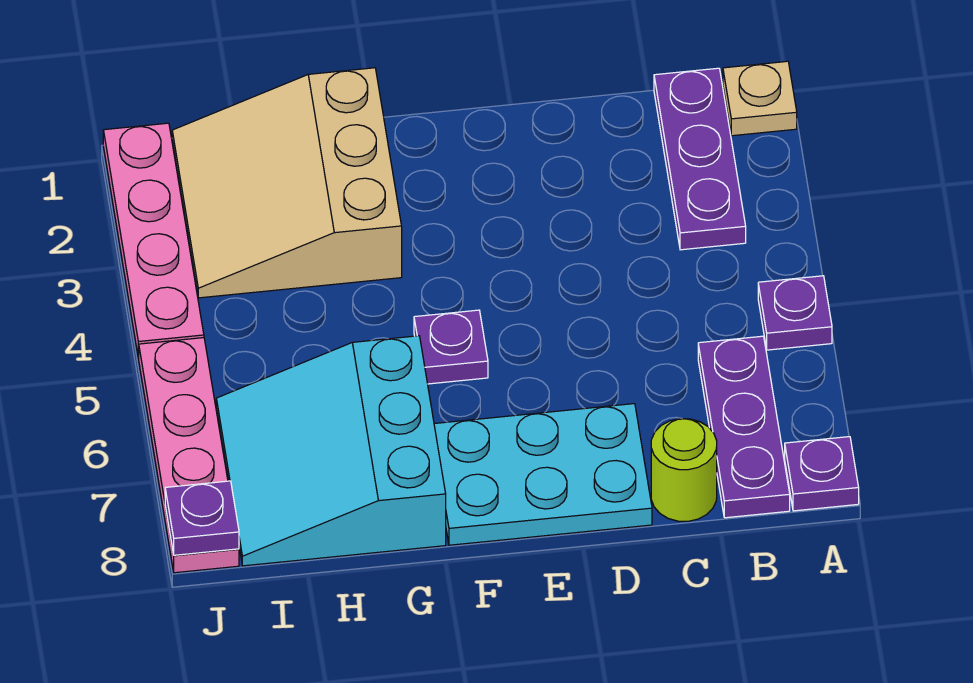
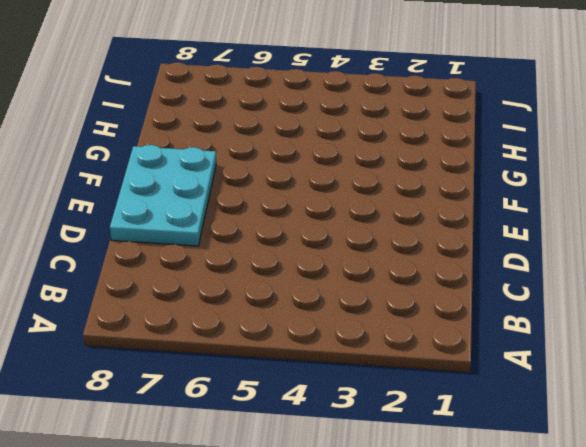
none -> tan plate A1 level 1
none -> purple plate A5 level 1
none -> purple plate A8 level 1

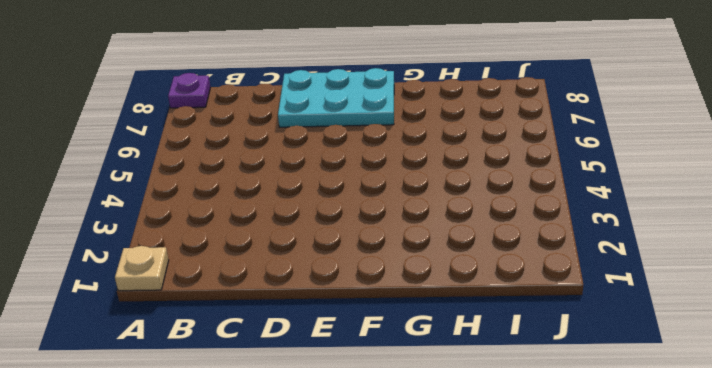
none -> purple plate A5 level 1
none -> purple plate B1:B3 level 1
none -> purple plate B6:B8 level 1

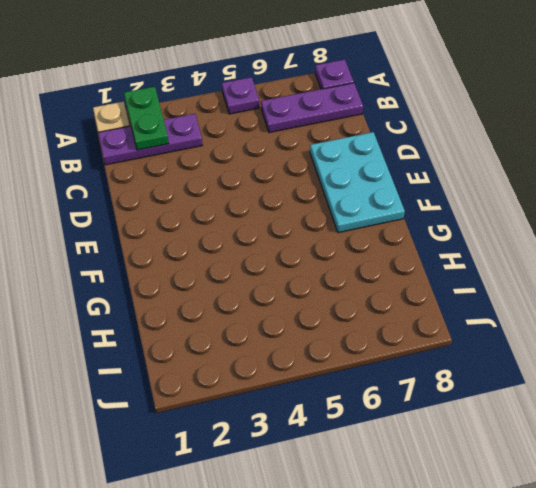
green plate A2:B2 level 2 -> none
none -> lime round brick C8 level 1
none -> purple plate F5 level 1
none -> tan slope G1:I3 level 1 top G

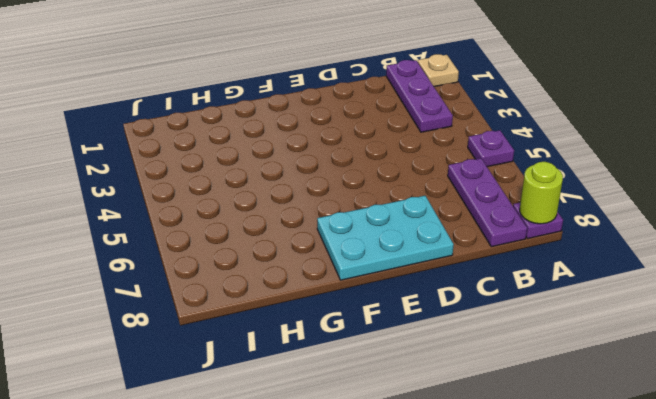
lime round brick A8 level 2 -> lime round brick C8 level 1
none -> purple plate F5 level 1
none -> tan slope G1:I3 level 1 top G
none -> cyan slope G6:I8 level 1 top G

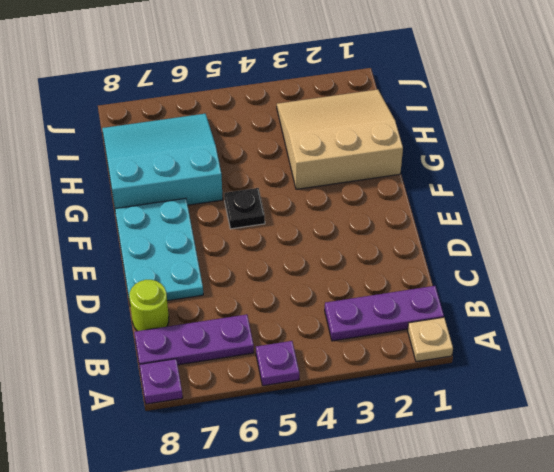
black plate F5 level 1 -> purple plate F5 level 1
none -> pink plate J1:J4 level 1
none -> pink plate J5:J8 level 1
none -> purple plate J8 level 2

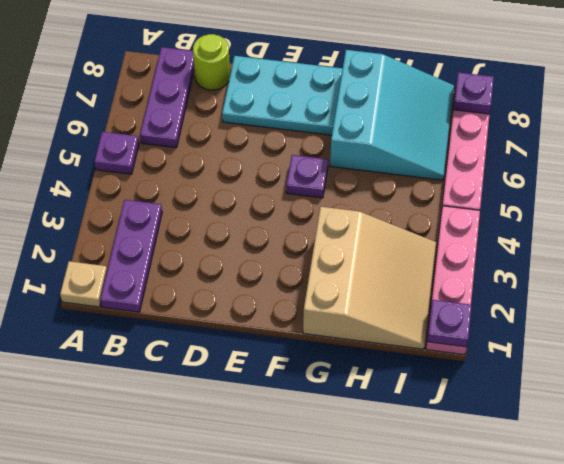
purple plate J1 level 2 -> purple plate A8 level 1

